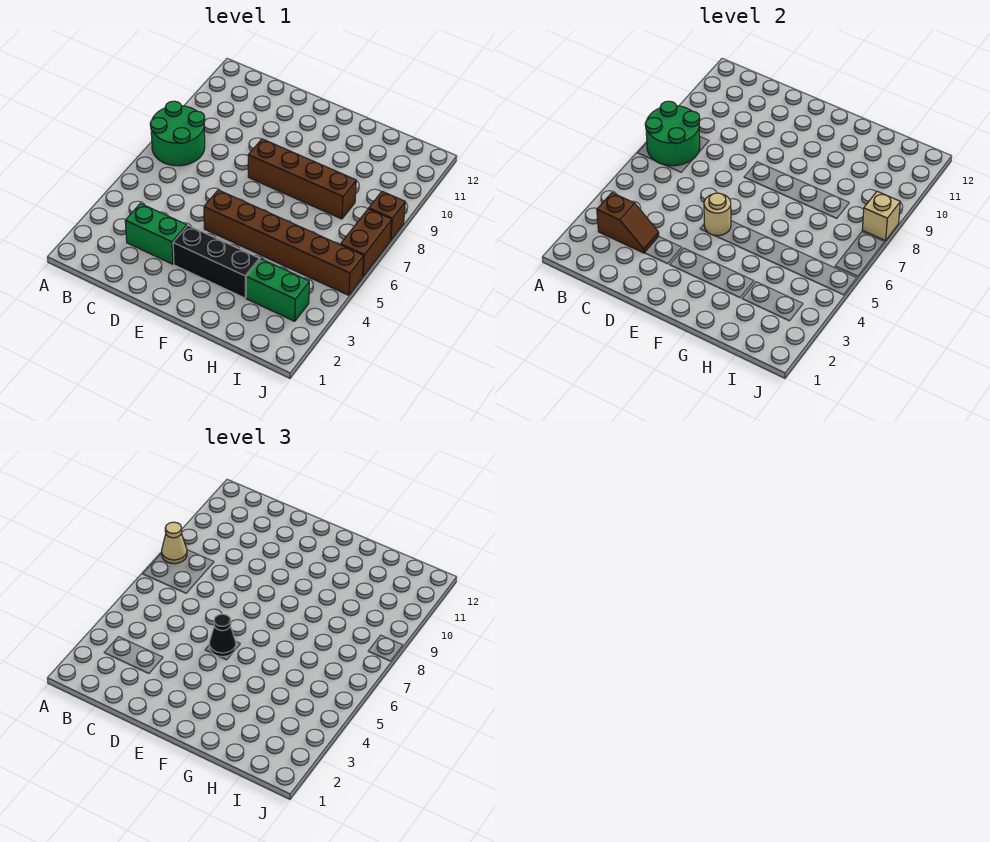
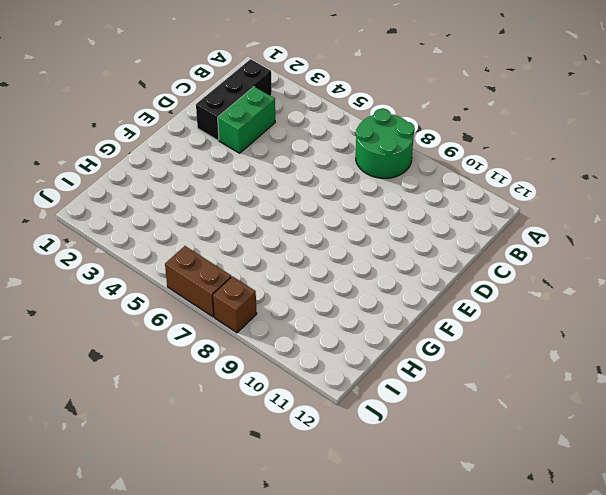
black brick B2:D2 level 1 -> black brick E3:G3 level 1
none -> brown brick E5:J5 level 1
none -> brown brick E8:H8 level 1
none -> green brick H3:I3 level 1

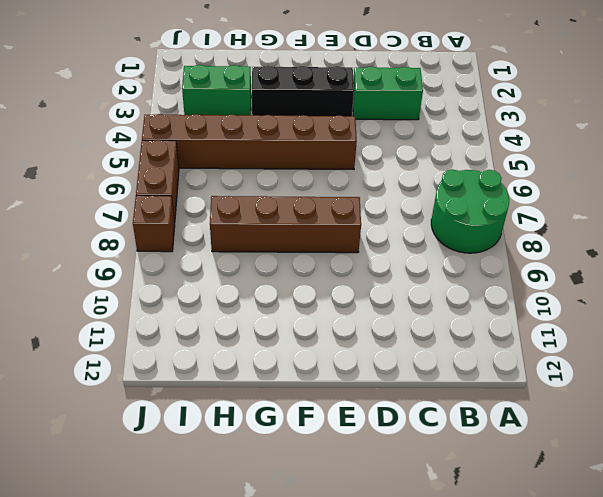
none -> green round brick A7:B8 level 2
none -> brown slope B3:C3 level 2 top B
none -> tan round brick E5 level 2

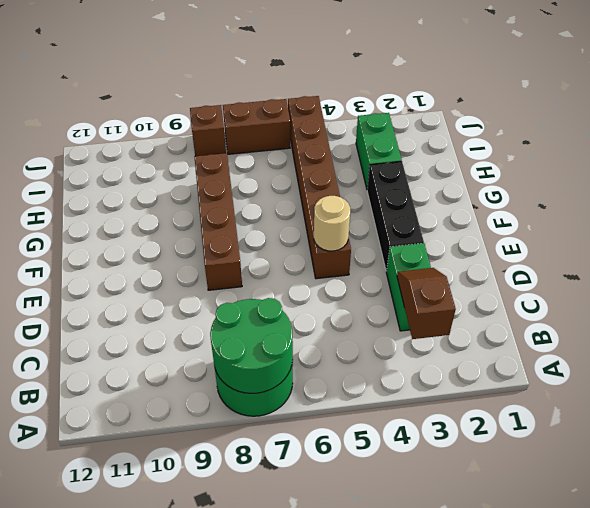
none -> tan brick J8 level 2
none -> tan cone A8 level 3
none -> black cone E5 level 3

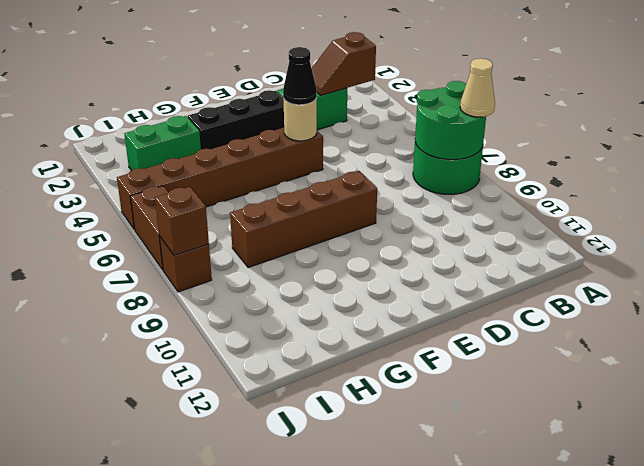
brown brick J8 level 2 -> tan brick J8 level 2

